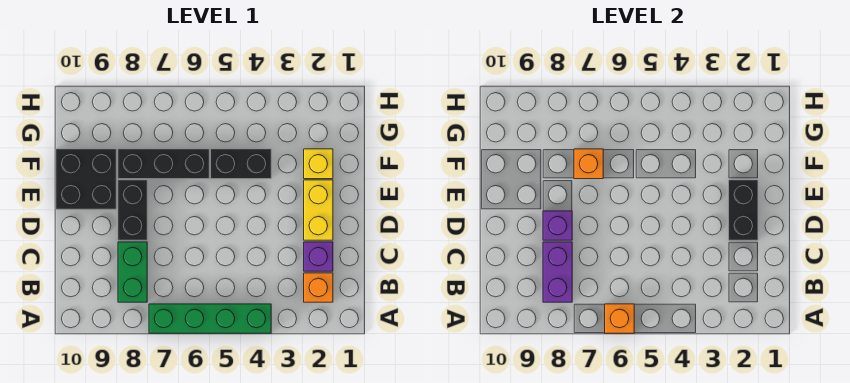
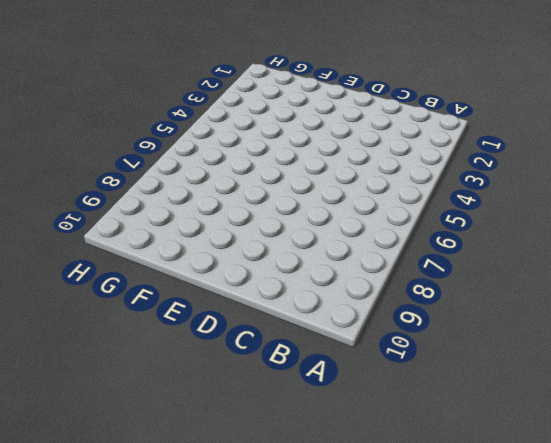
none -> green brick A4:A7 level 1
none -> orange brick B2 level 1
none -> green brick B8:C8 level 1

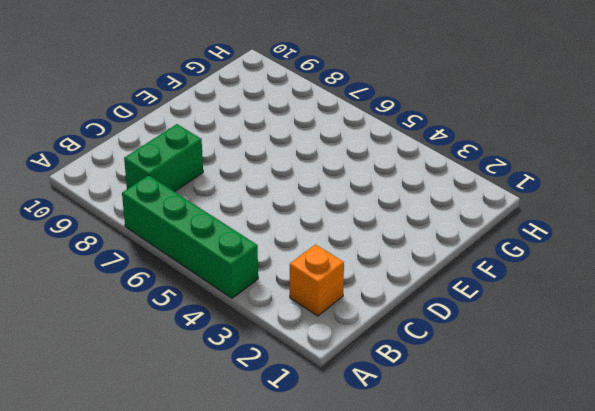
none -> purple brick C2 level 1
none -> yellow brick D2:E2 level 1
none -> black brick D8:E8 level 1

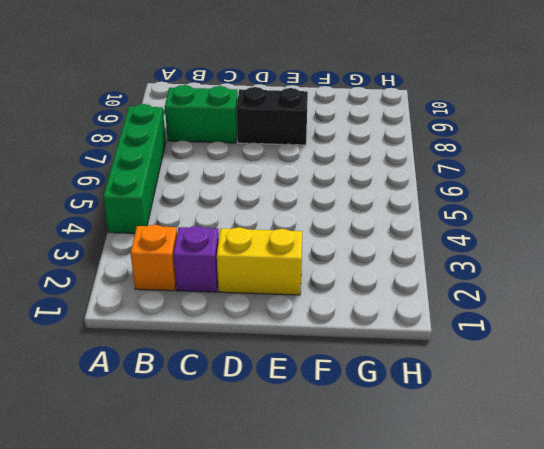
none -> black brick E9:F10 level 1
none -> yellow brick F2 level 1
none -> black brick F4:F5 level 1

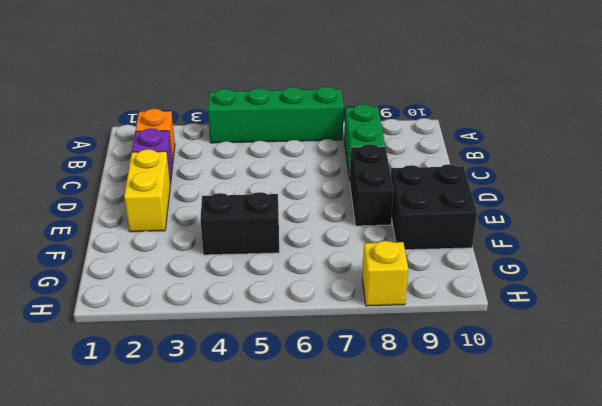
yellow brick H8 level 1 -> yellow brick F2 level 1
none -> black brick F6:F8 level 1
none -> orange brick A6 level 2
none -> purple brick B8:C8 level 2

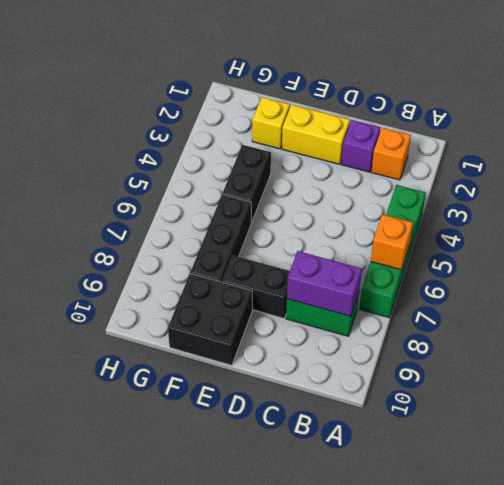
none -> black brick D2:E2 level 2
none -> purple brick D8 level 2
none -> orange brick F7 level 2

